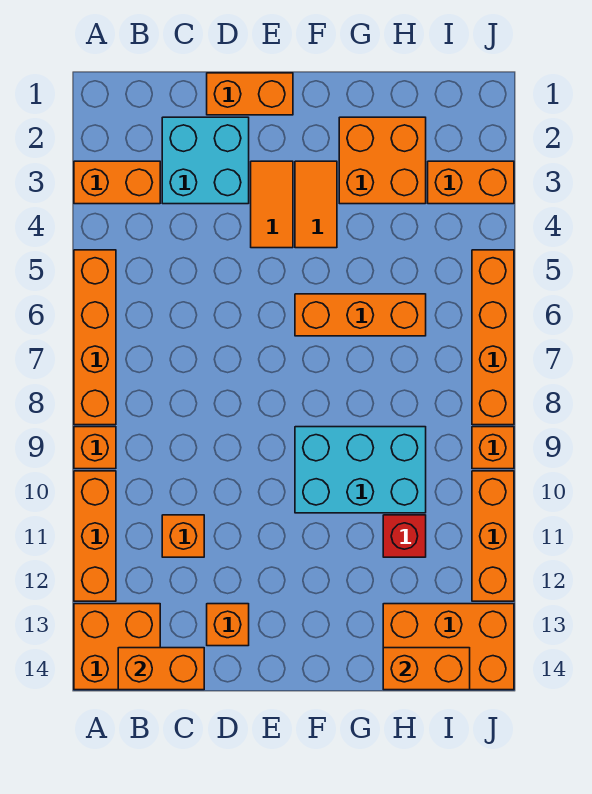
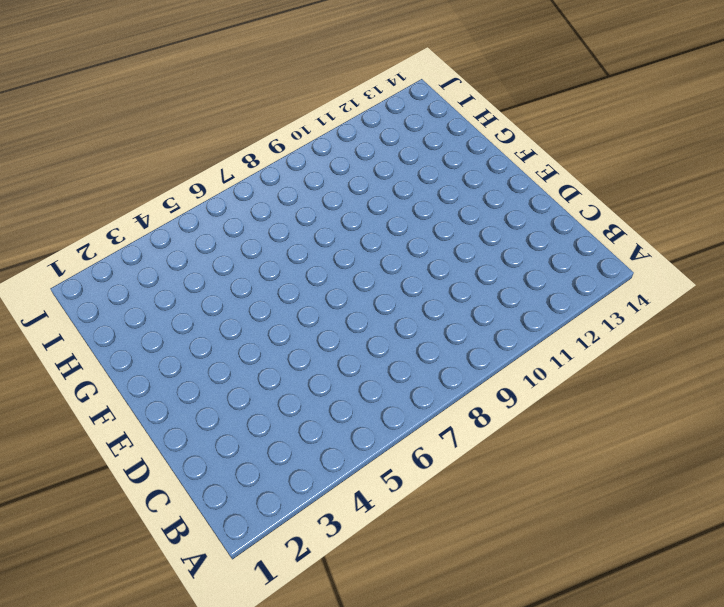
none -> orange brick A3:B3 level 1
none -> orange brick A5:A8 level 1
none -> orange brick A9 level 1

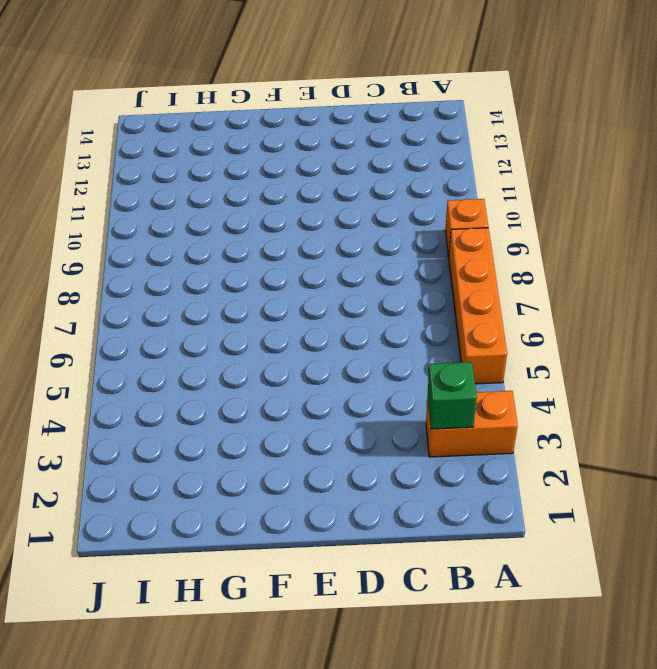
green brick B3 level 2 -> none
none -> orange brick A10:A12 level 1
none -> orange brick A13:B14 level 1
none -> cyan brick C2:D3 level 1

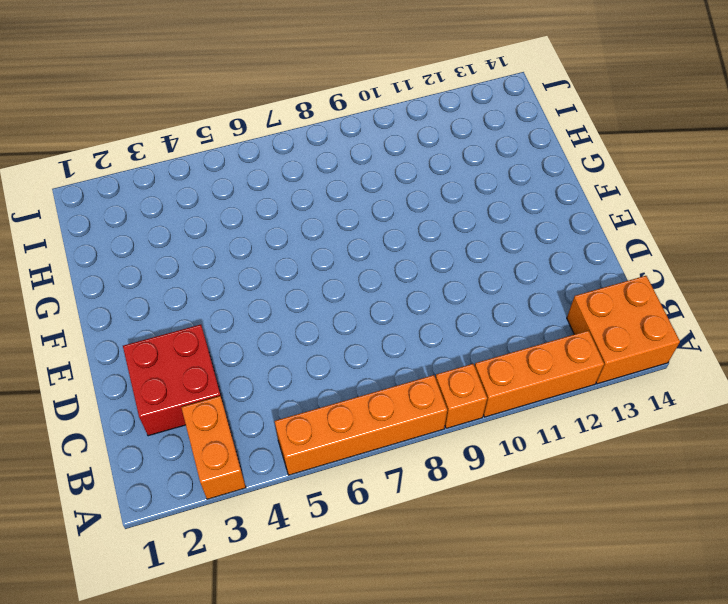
red brick C2:D3 level 1 -> cyan brick C2:D3 level 1
none -> orange brick C11 level 1
none -> orange brick D1:E1 level 1
none -> orange brick D13 level 1

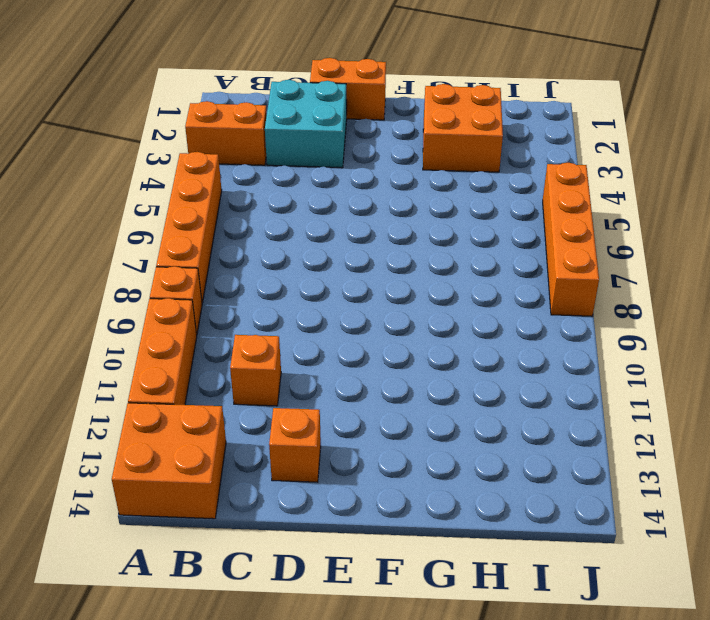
none -> orange tile E3:E4 level 1
none -> orange tile F3:F4 level 1
none -> orange brick F6:H6 level 1

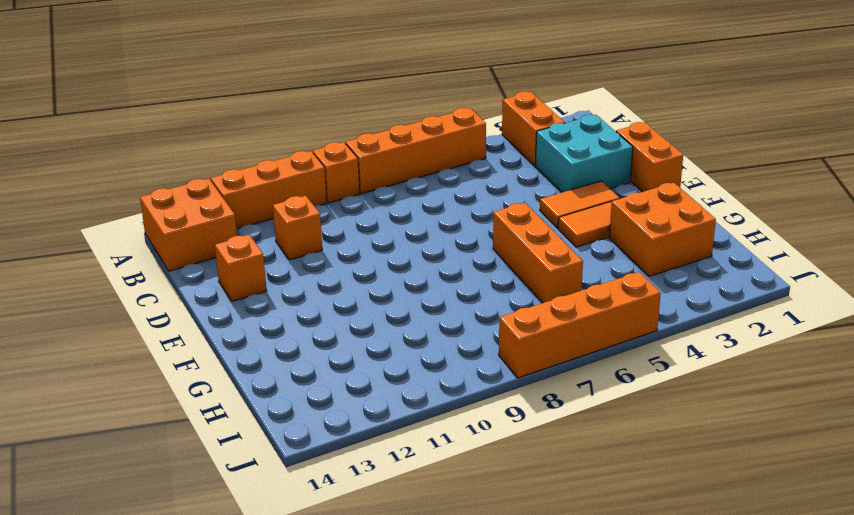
none -> cyan brick F9:H10 level 1
none -> red brick H11 level 1
none -> orange brick H13:J14 level 1

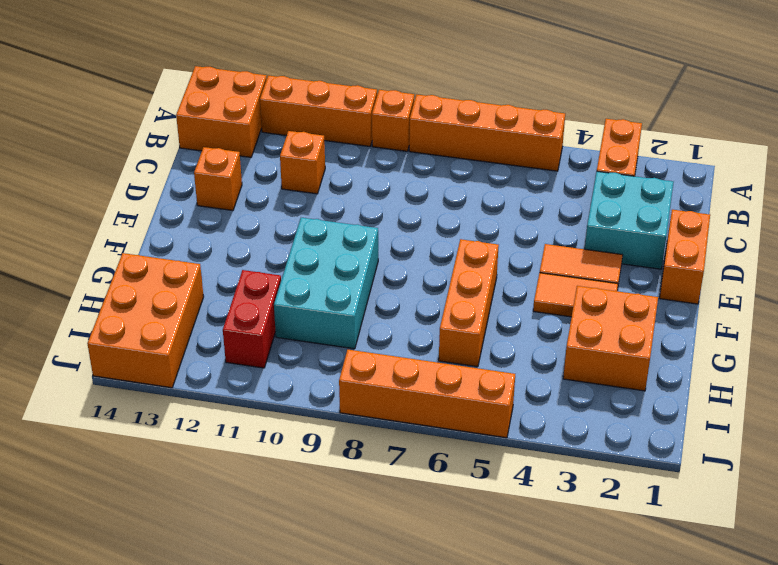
red brick H11:I11 level 1 -> red brick H11 level 1
none -> orange brick I3:J3 level 1
none -> orange brick J9 level 1
none -> orange brick J10:J12 level 1

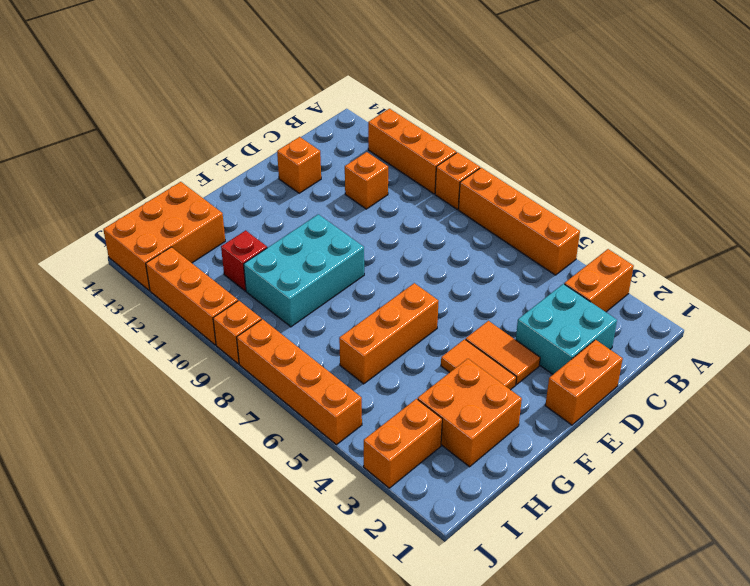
none -> orange brick A13:B14 level 1
none -> orange brick B14:C14 level 2
none -> orange brick H14:I14 level 2

